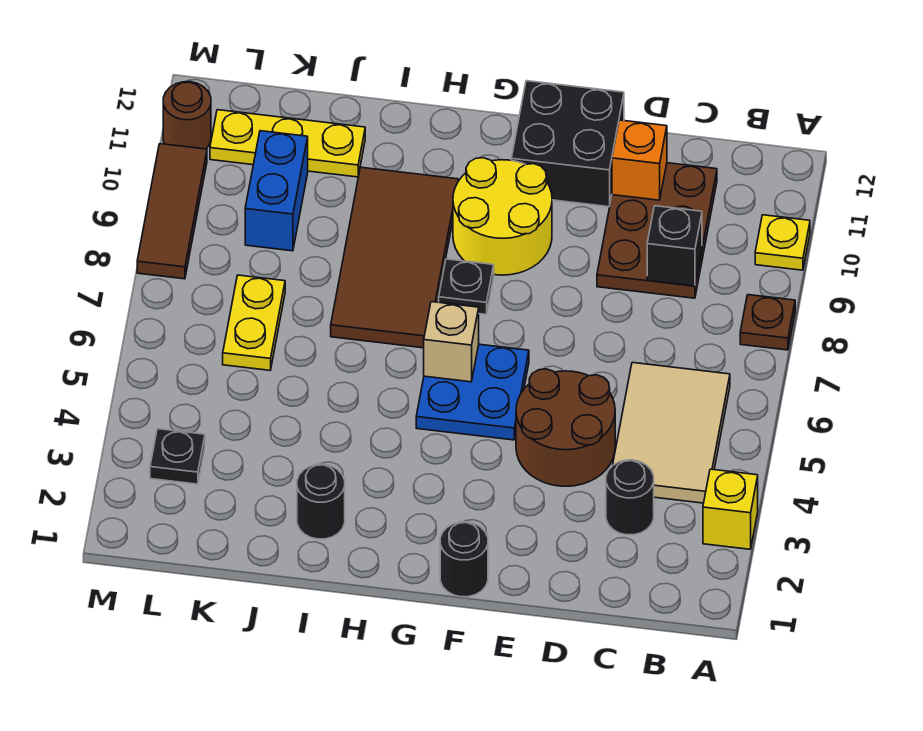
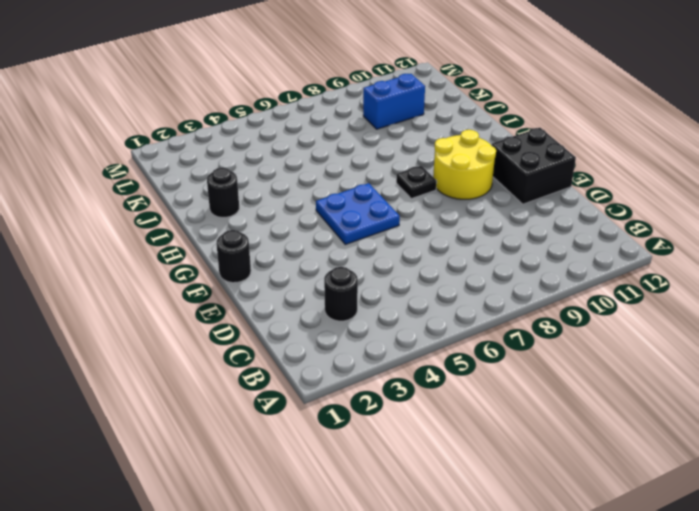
none -> yellow brick A3 level 1
none -> brown plate A8 level 1
none -> yellow plate A10 level 1

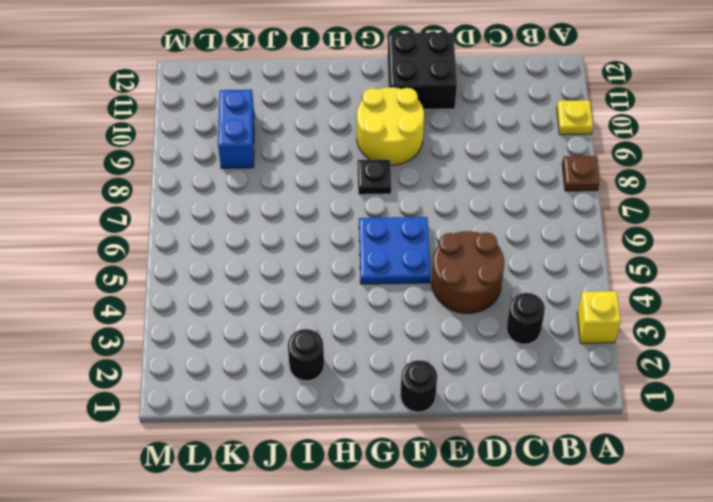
none -> tan tile B4:C6 level 1
none -> brown plate C9:D11 level 1
none -> brown tile H7:I10 level 1

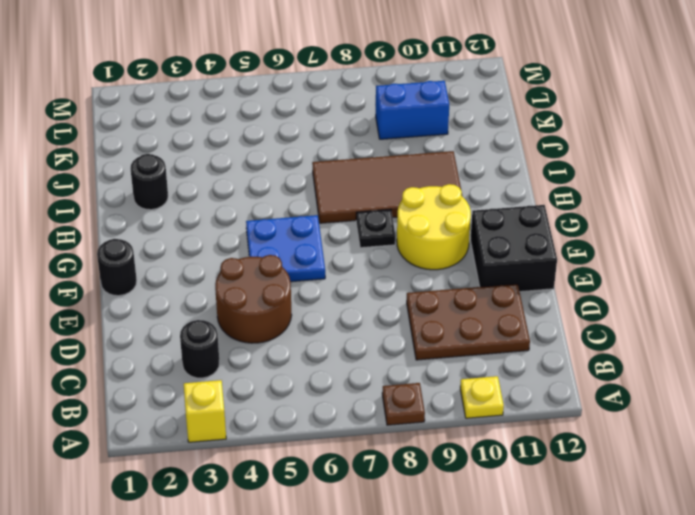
none -> tan tile B4:C6 level 1
none -> yellow plate J11:L11 level 1
none -> yellow plate K6:K7 level 1

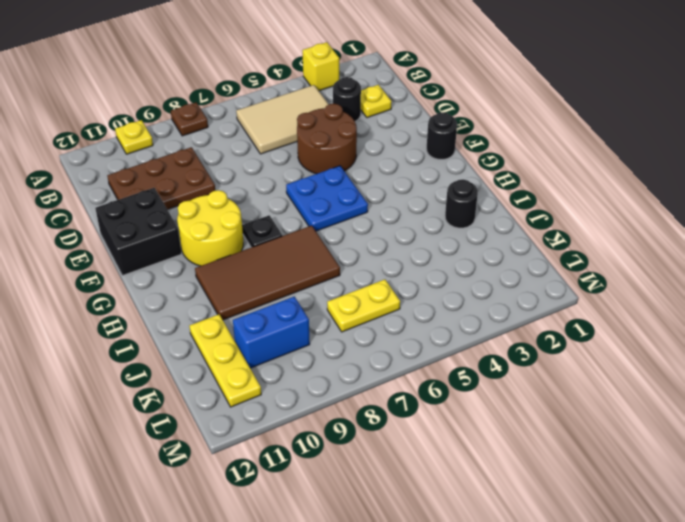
yellow plate C2 level 1 -> none
none -> black plate L3 level 1
none -> brown tile M8:M10 level 1
none -> brown round brick M11 level 1

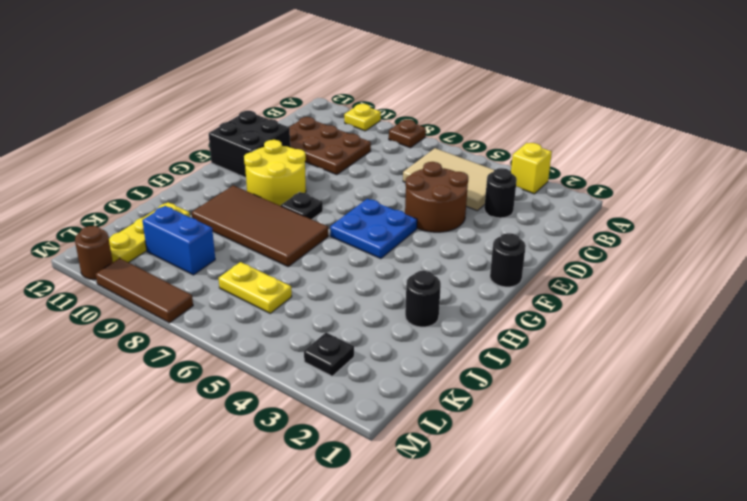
none -> black brick C9 level 2
none -> orange brick D11 level 2
none -> tan brick G6 level 2

